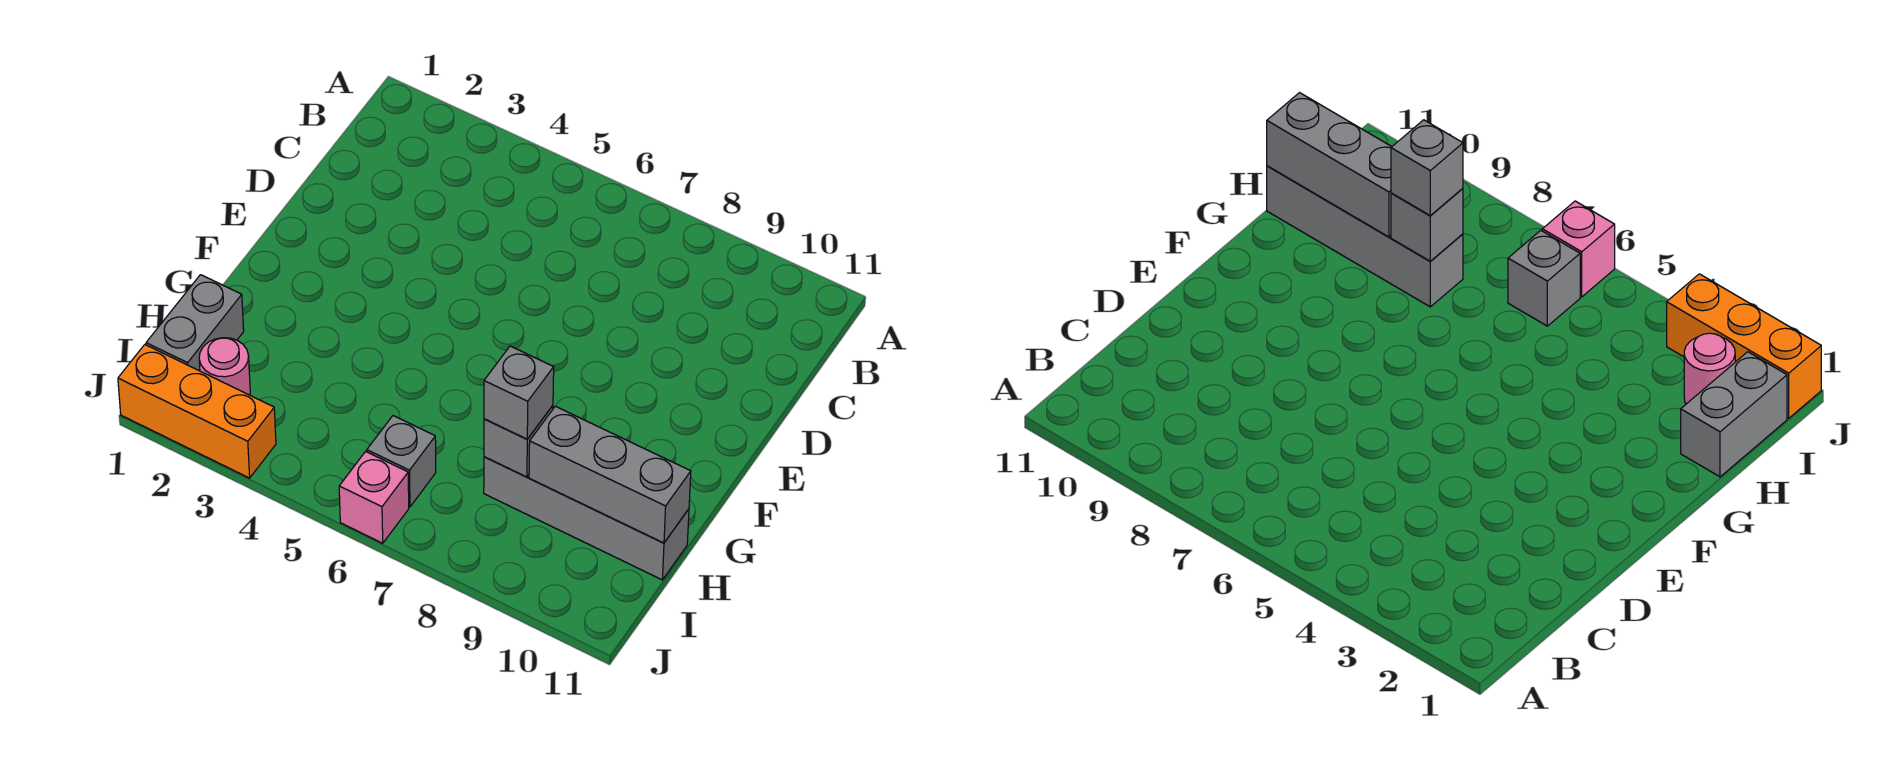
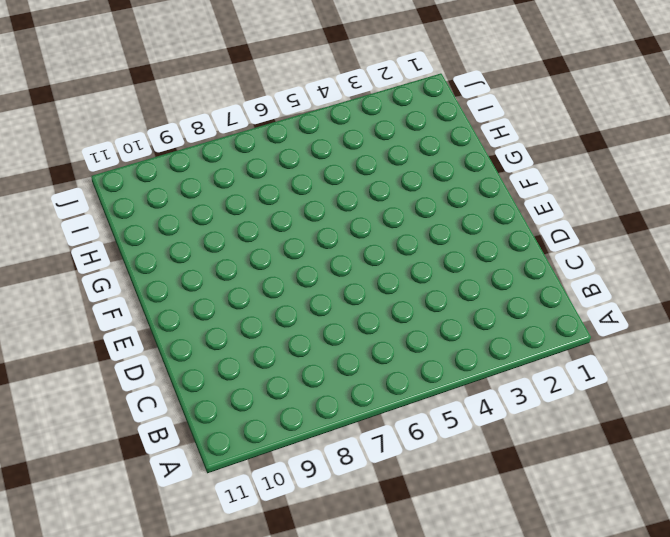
none -> grey brick H1:I1 level 1
none -> grey brick H8:H11 level 1

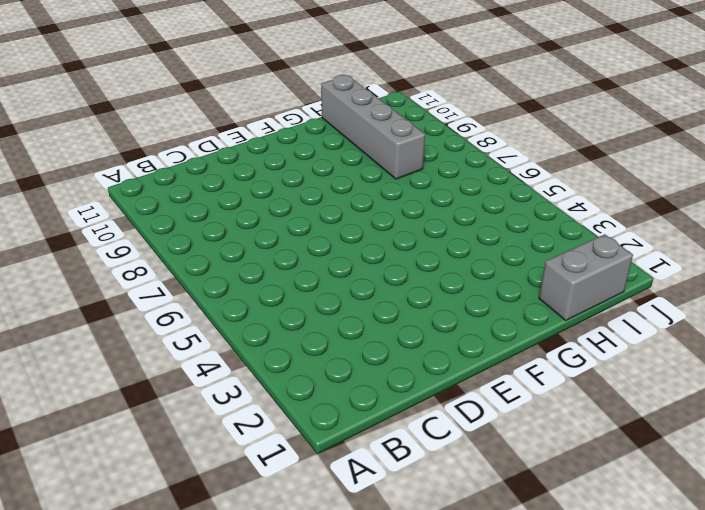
none -> pink round brick I2 level 1
none -> grey brick I6 level 1

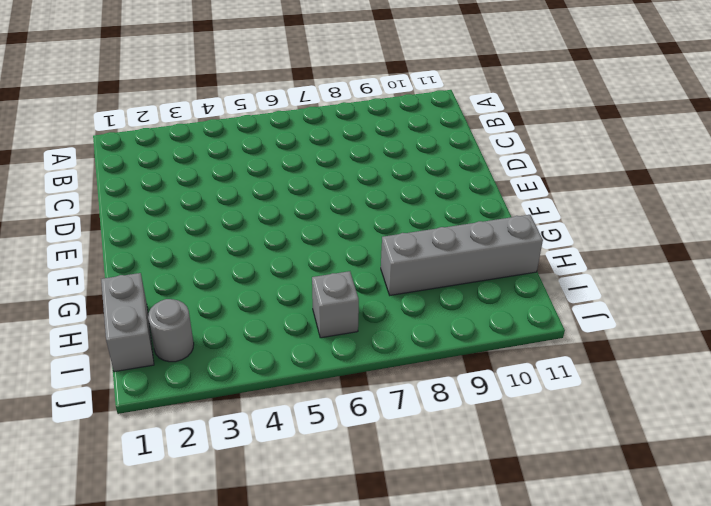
grey round brick I2 level 1 -> pink round brick I2 level 1
none -> orange brick J1:J3 level 1
none -> pink brick J6 level 1

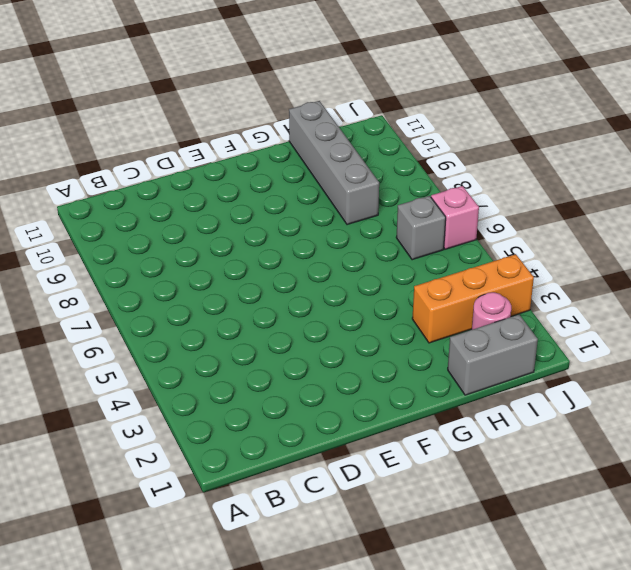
orange brick H3:J3 level 1 -> orange brick J1:J3 level 1
none -> grey brick H8 level 2
none -> grey brick H9:H11 level 2

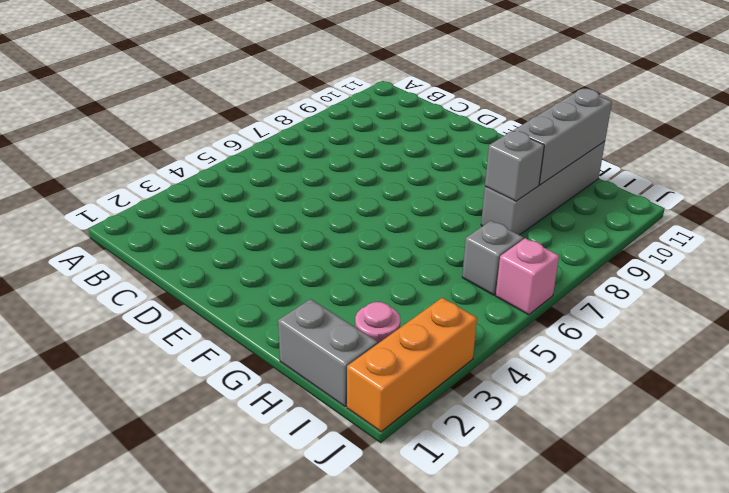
none -> grey brick H8 level 3

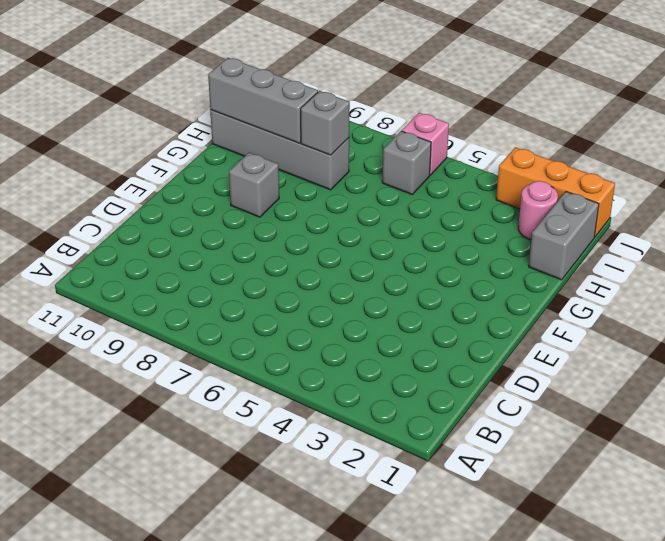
grey brick F9 level 1 -> grey brick H8 level 3

